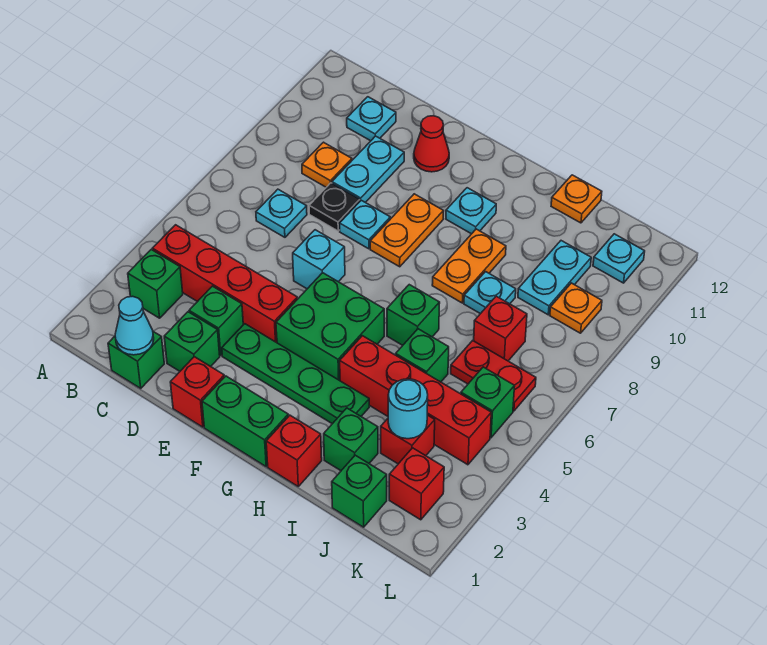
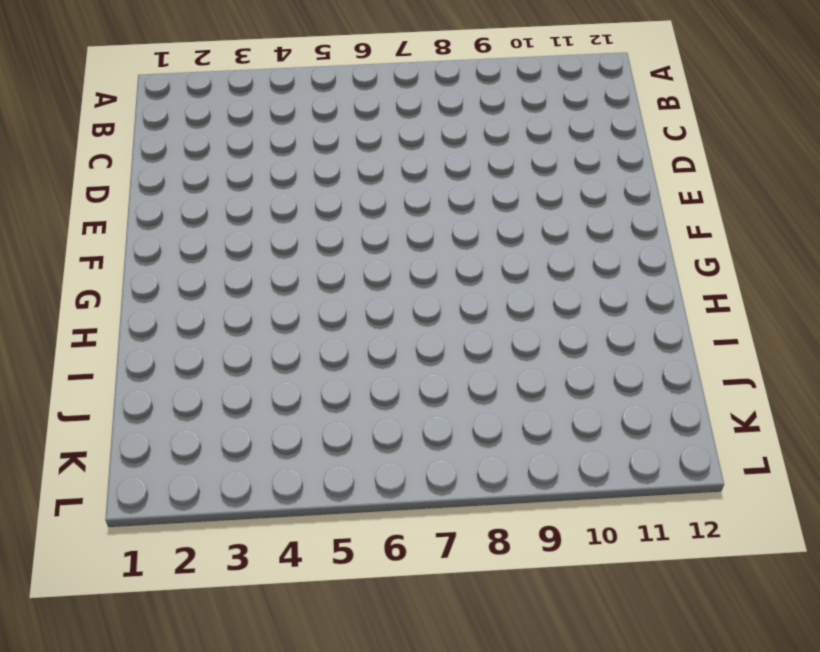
none -> green brick B3 level 1
none -> red brick B4:E4 level 1
none -> green brick C1 level 1
none -> cyan plate C7 level 1

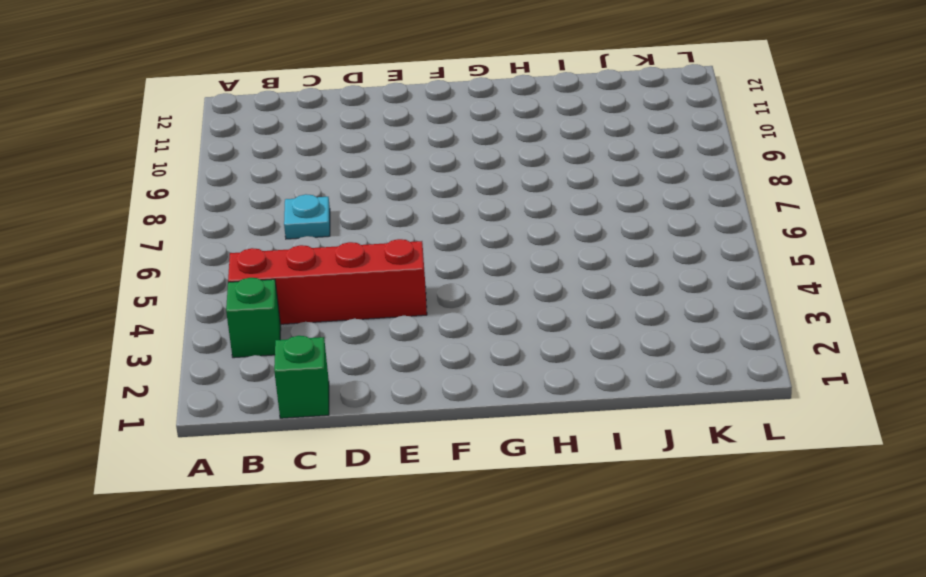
none -> orange plate C9 level 1
none -> cyan plate C11 level 1
none -> green brick D2 level 1
none -> green brick D3 level 1

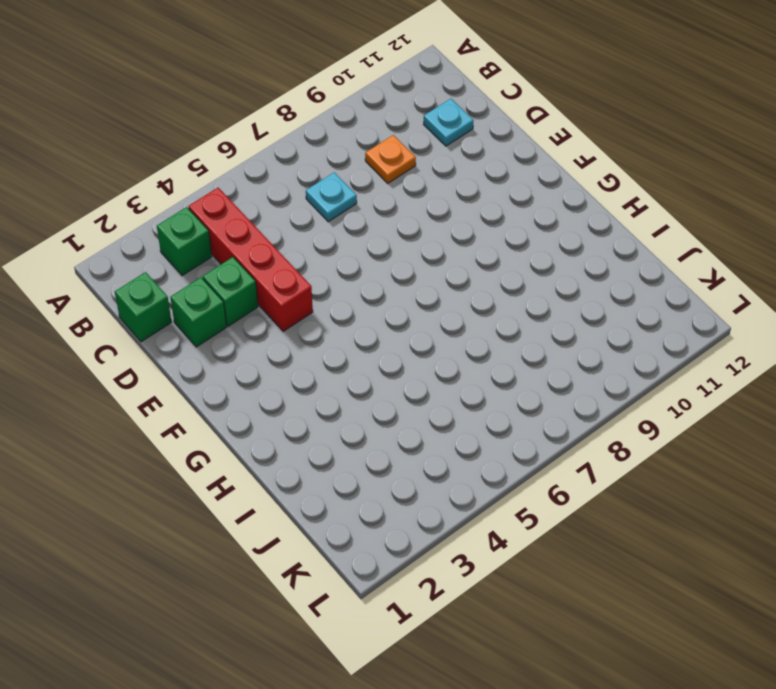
none -> black plate D8 level 1
none -> cyan plate D9:D10 level 1
none -> red brick E1 level 1
none -> green plate E3:H3 level 1

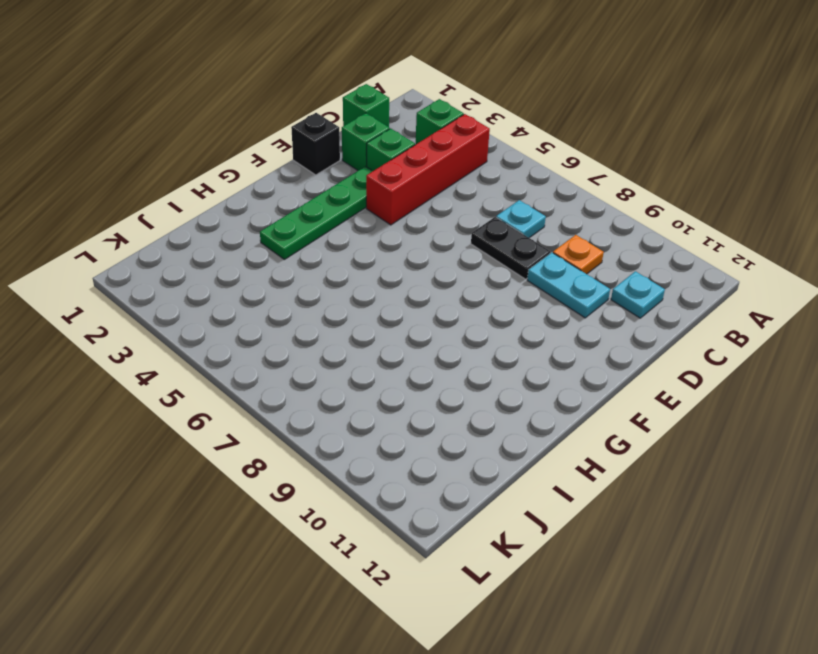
black plate D7:D8 level 1 -> black plate D8 level 1
black brick E1 level 1 -> red brick E1 level 1
none -> cyan brick E6 level 1
none -> cyan plate E8 level 1
none -> red cone E11 level 1
none -> green brick F1:G1 level 1

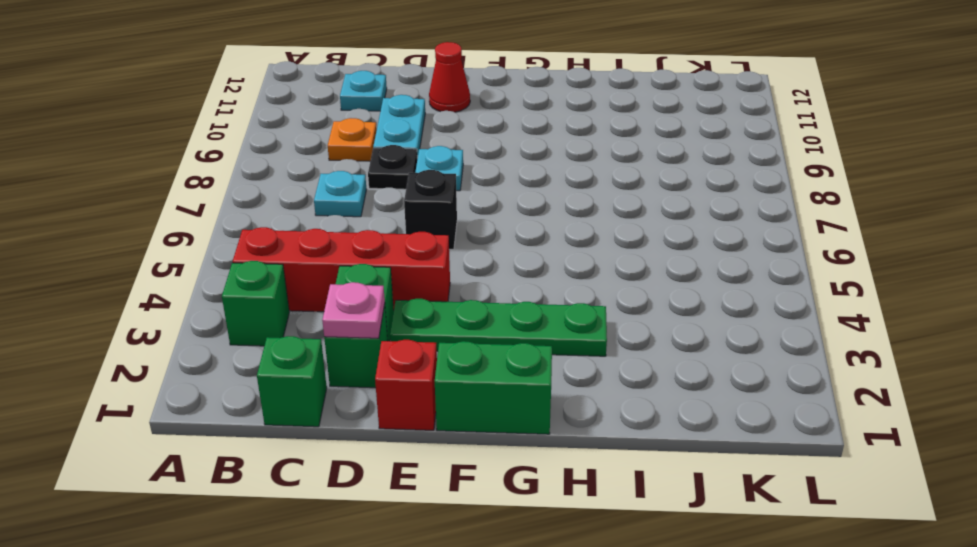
pink plate D2 level 2 -> none
black brick E6 level 1 -> cyan brick E6 level 1
none -> green brick F4:G5 level 1
none -> orange plate F8:F9 level 1
none -> cyan plate G10 level 1
none -> red brick H1 level 1

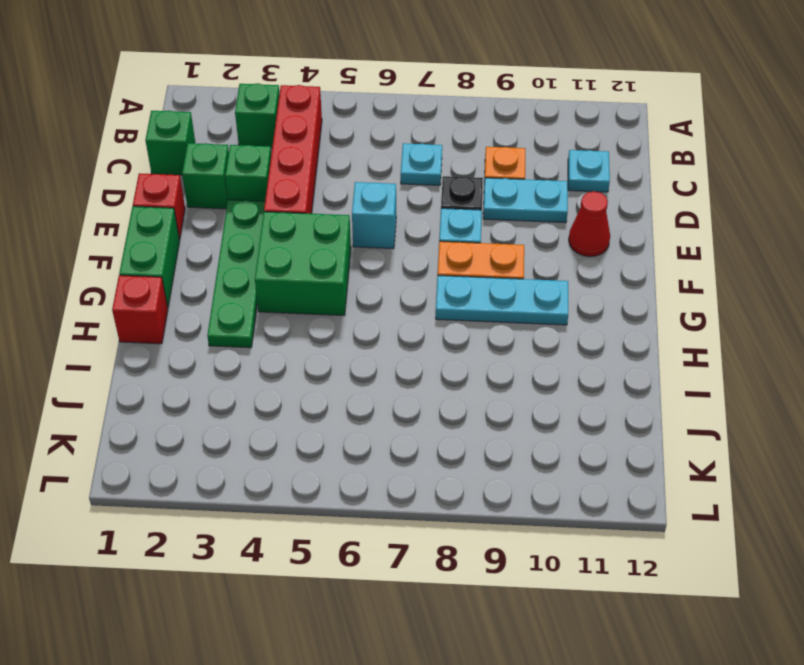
cyan plate G8:G10 level 1 -> cyan plate G10 level 1
none -> red brick H4:K4 level 1
none -> green brick H6 level 1
none -> orange plate H8:H9 level 1
none -> green brick I2 level 1

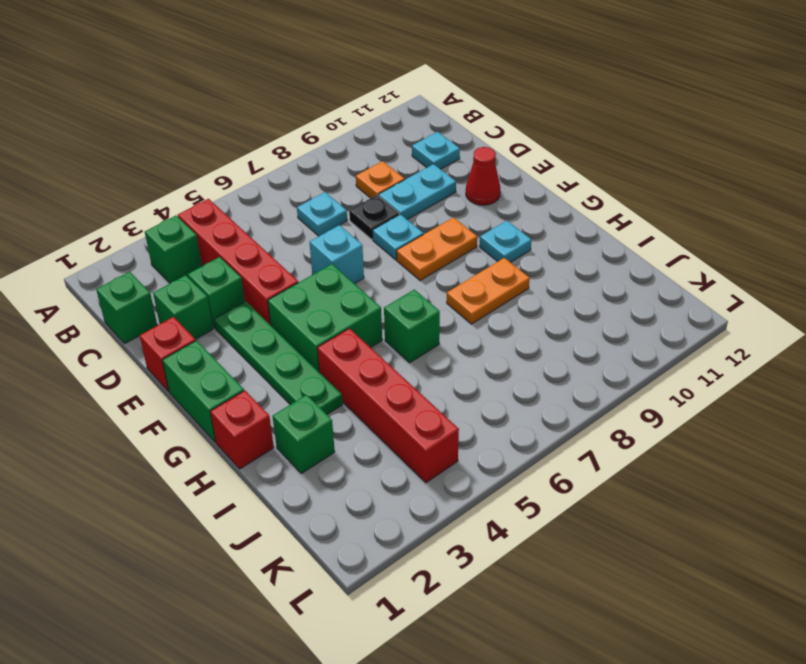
none -> green brick I5 level 1
none -> cyan plate I8 level 1
none -> orange plate I12 level 1
none -> green brick J1 level 1

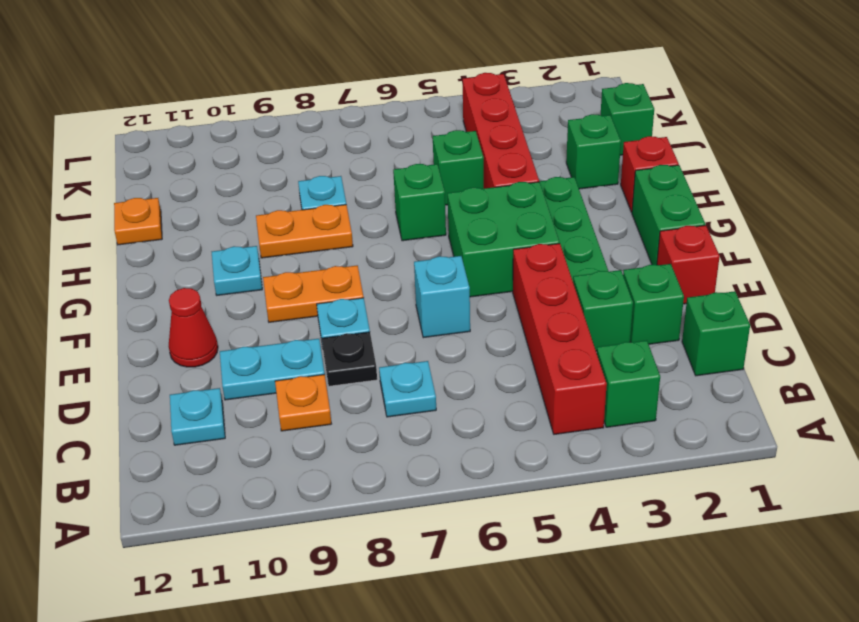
none -> red brick J3 level 1
none -> red plate J6:K6 level 1
none -> red brick J7 level 1
none -> cyan plate J9:J10 level 1

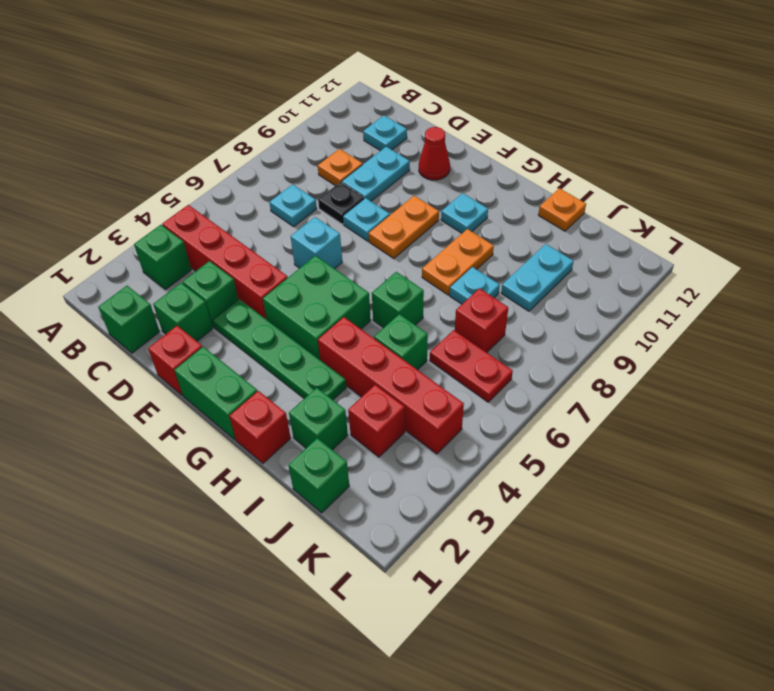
none -> red brick K2 level 1
none -> green brick K5 level 1
none -> orange plate K9 level 1
none -> cyan plate K11 level 1

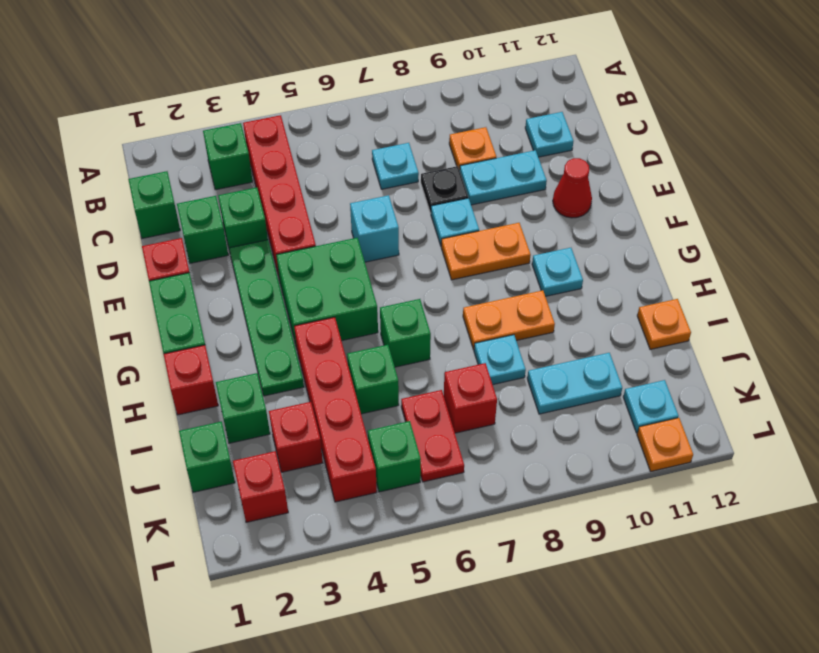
orange plate L11 level 1 -> orange plate K9 level 1
none -> cyan cone C1 level 2
none -> cyan round brick J3 level 2

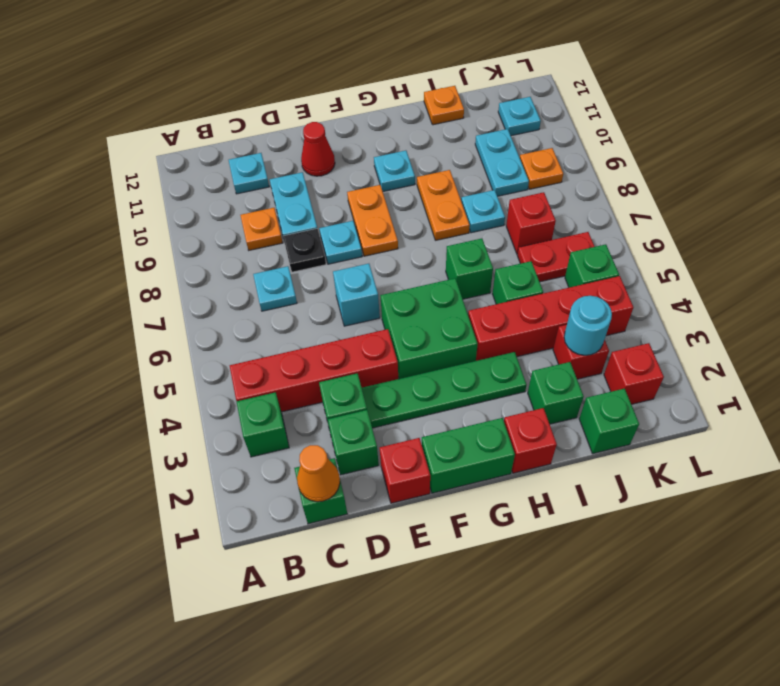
orange cone C1 level 2 -> cyan cone C1 level 2

